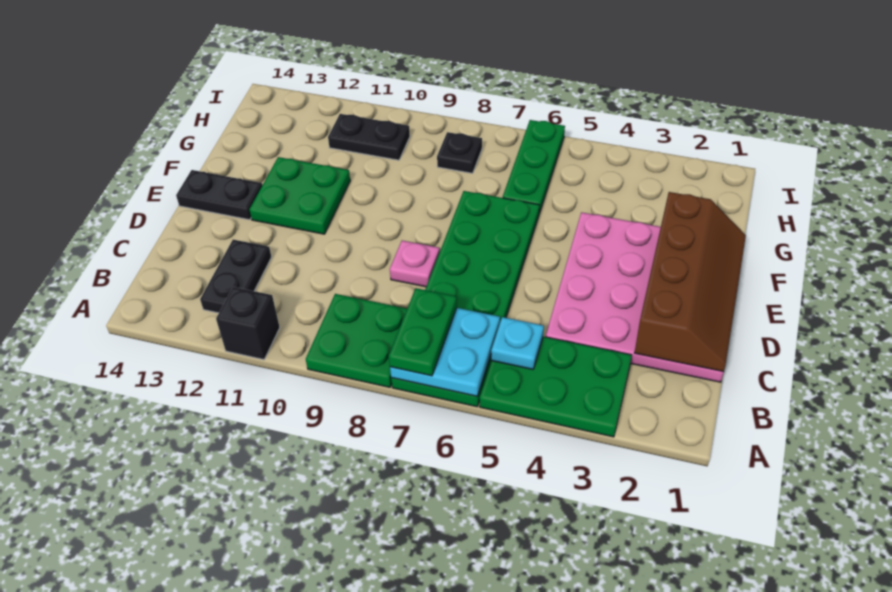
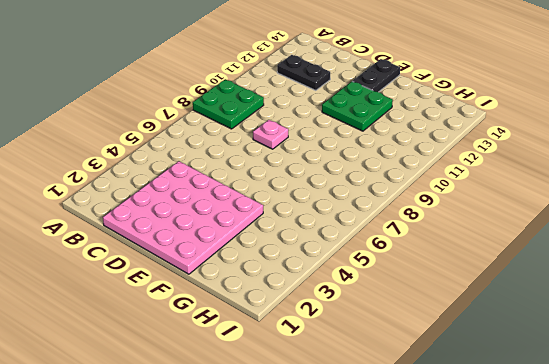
none -> green plate A3:B5 level 1
none -> green plate A6:F7 level 1
none -> black brick A11 level 1

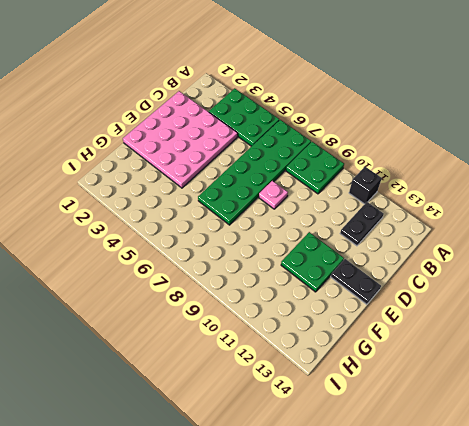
none -> green plate G6:I6 level 1
none -> black plate H8 level 1
none -> black plate H10:H11 level 1

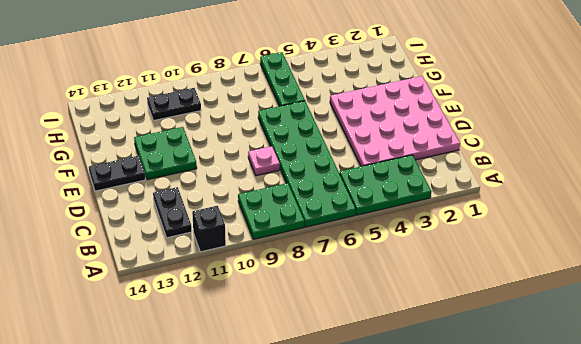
none -> black plate H8 level 1
none -> cyan plate A6:B7 level 2
none -> cyan plate B5 level 2

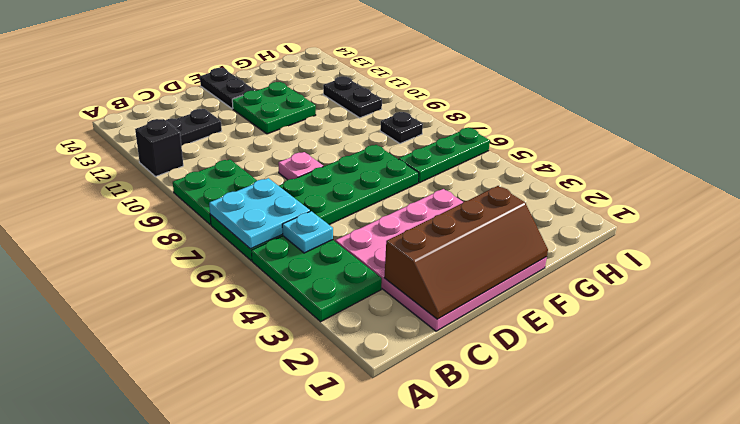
none -> green plate A7:B7 level 3

